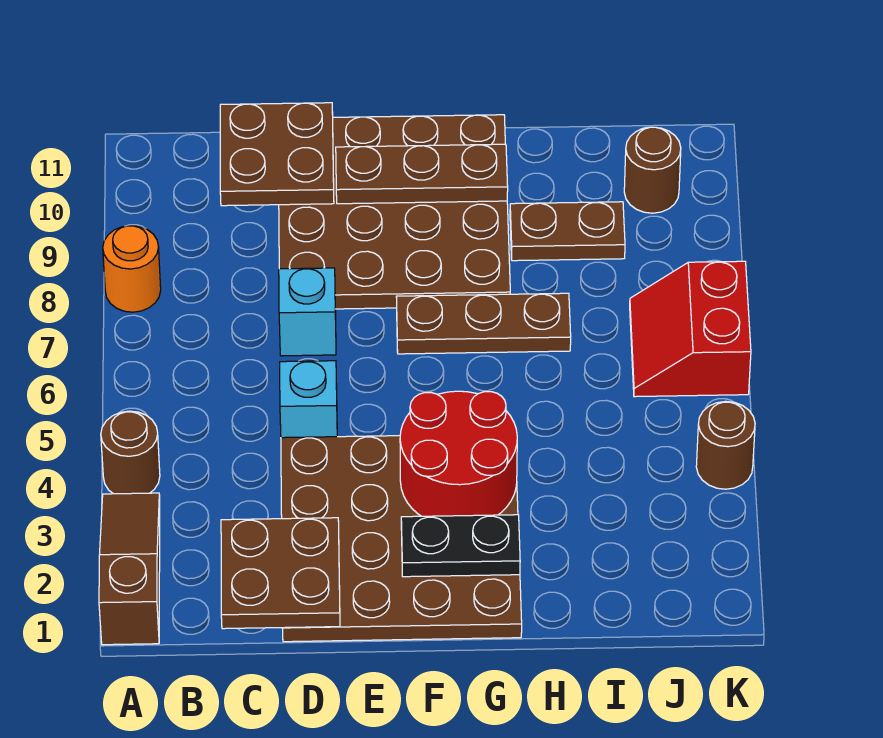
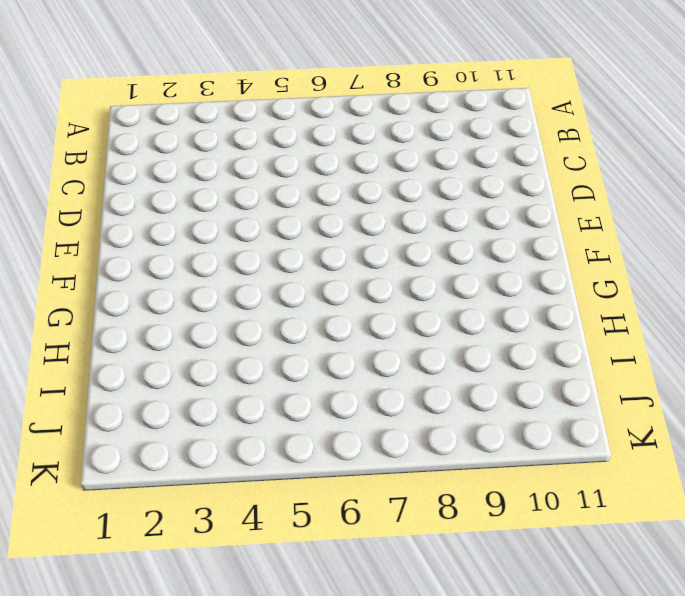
none -> brown slope A1:A3 level 1 top 1
none -> brown round brick A4 level 1
none -> orange round brick A8 level 1

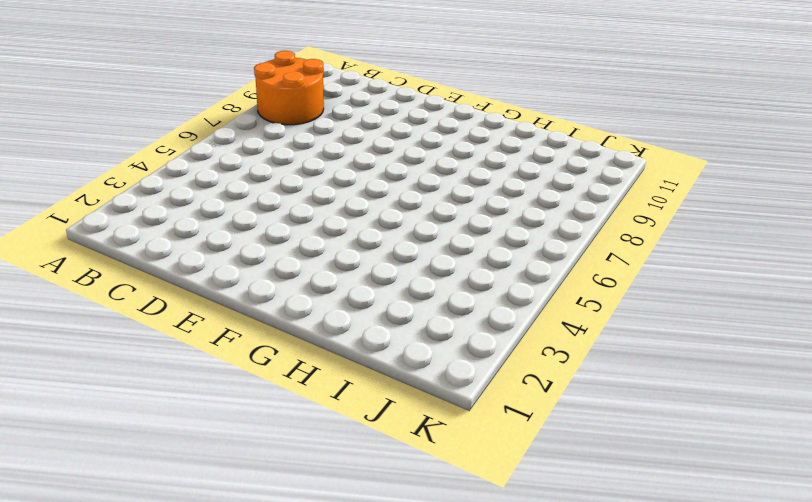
orange round brick A8:B9 level 1 -> orange round brick A8 level 1
none -> brown slope A1:A3 level 1 top 1
none -> brown round brick A4 level 1
none -> brown plate D1:G4 level 1

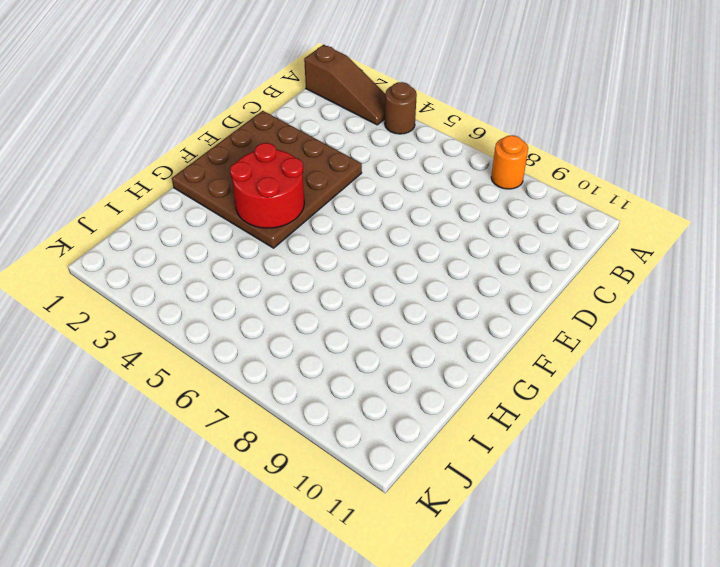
none -> cyan brick D5 level 1
none -> cyan brick D7 level 1
none -> brown plate D8:G11 level 1

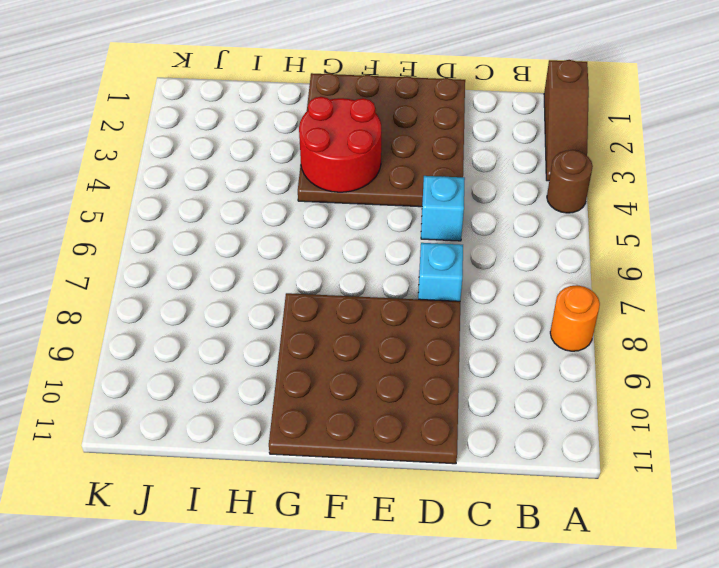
none -> brown plate F7:H7 level 1
none -> brown plate H9:I9 level 1
none -> red slope J6:K7 level 1 top K

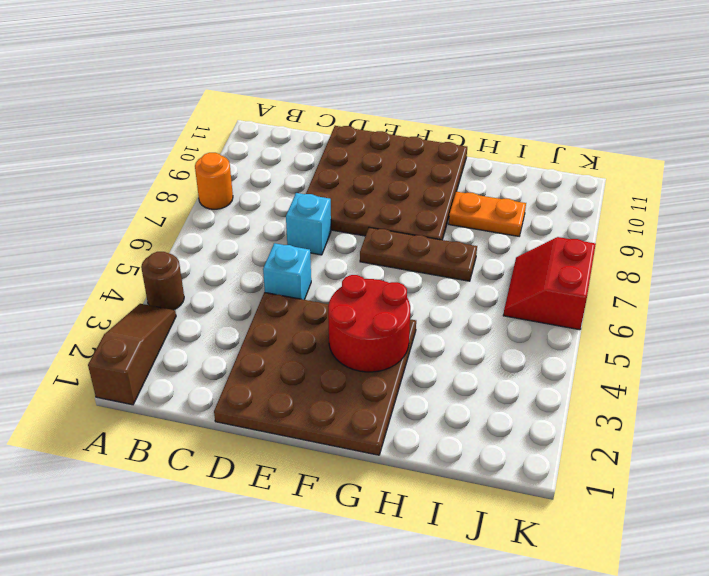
orange plate H9:I9 level 1 -> brown plate H9:I9 level 1
none -> brown round brick J10 level 1
none -> brown round brick K4 level 1
none -> brown plate C1:D2 level 2

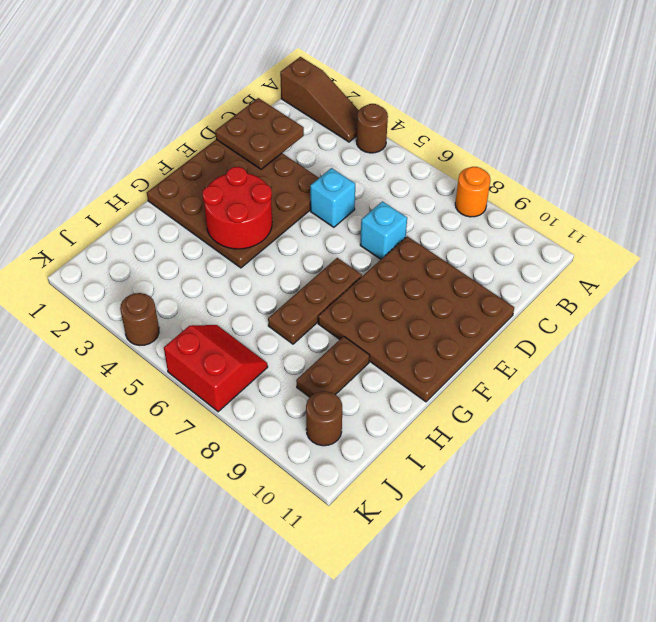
none -> brown plate C10:D11 level 2
none -> brown plate E10:G10 level 2
none -> black plate F2:G2 level 2

